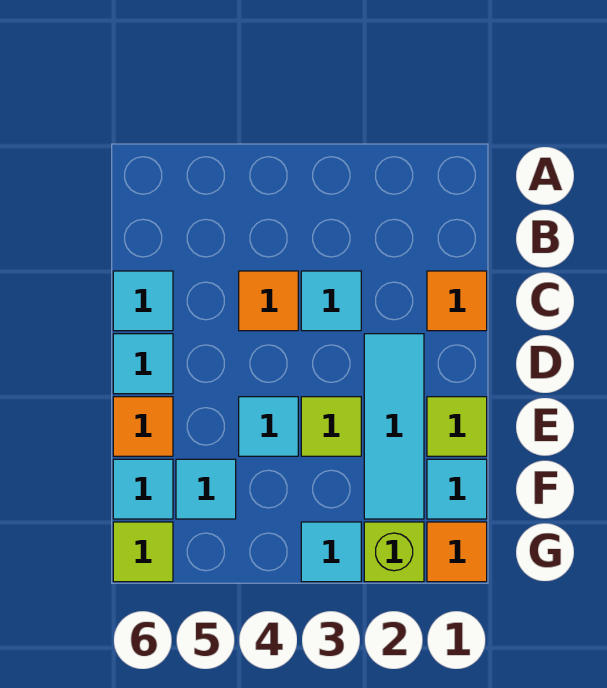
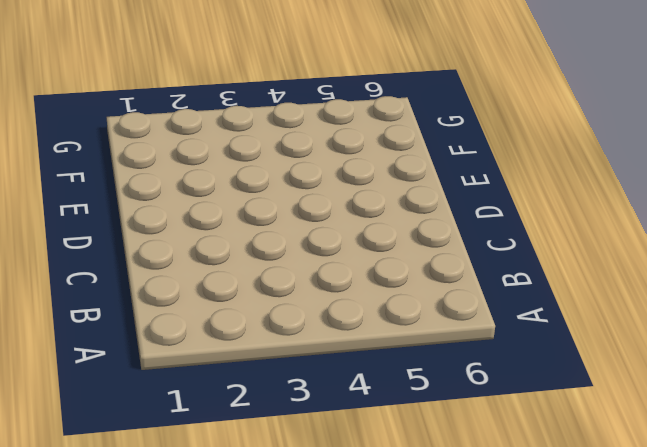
none -> orange tile C1 level 1
none -> cyan tile C3 level 1
none -> orange tile C4 level 1

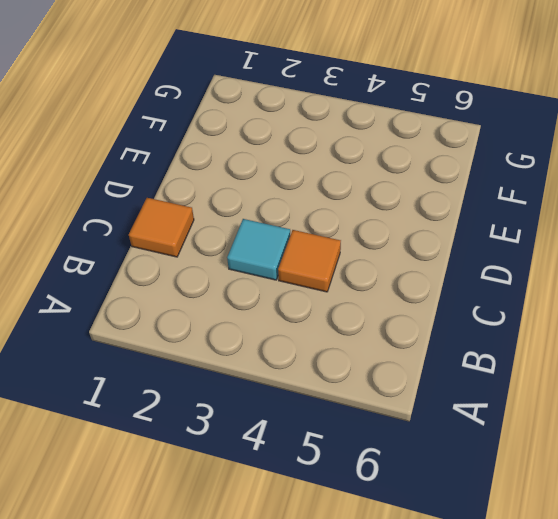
none -> cyan tile C6 level 1
none -> cyan tile D2:F2 level 1
none -> cyan tile D6 level 1

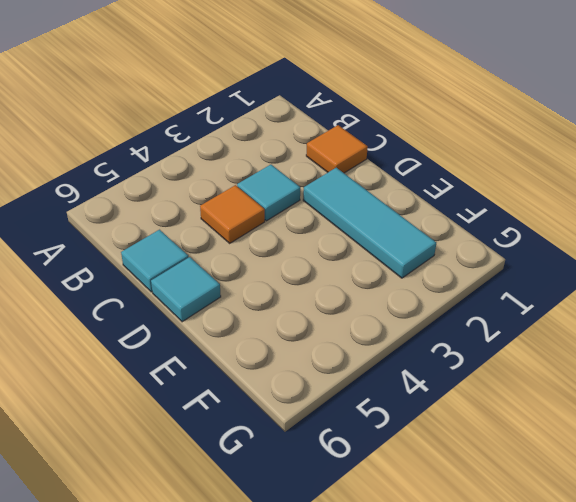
none -> lime tile E1 level 1
none -> lime tile E3 level 1
none -> cyan tile E4 level 1

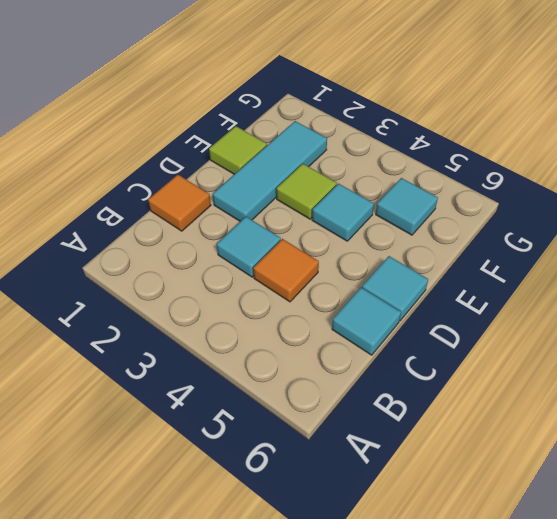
none -> orange tile E6 level 1
none -> cyan tile F1 level 1
none -> cyan tile F6 level 1

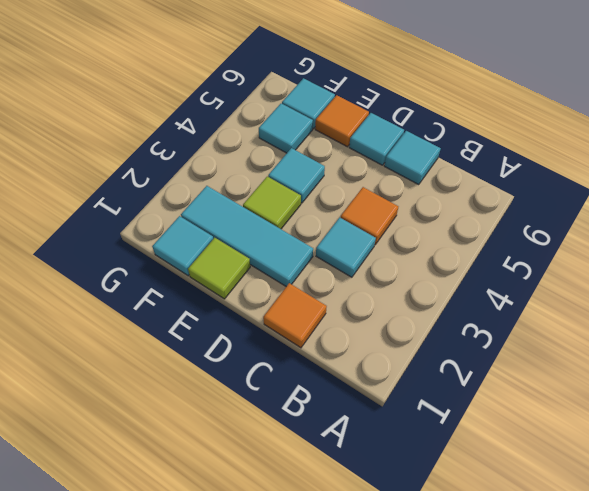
none -> orange tile G1 level 1
none -> lime brick G2 level 1
none -> cyan tile G3 level 1

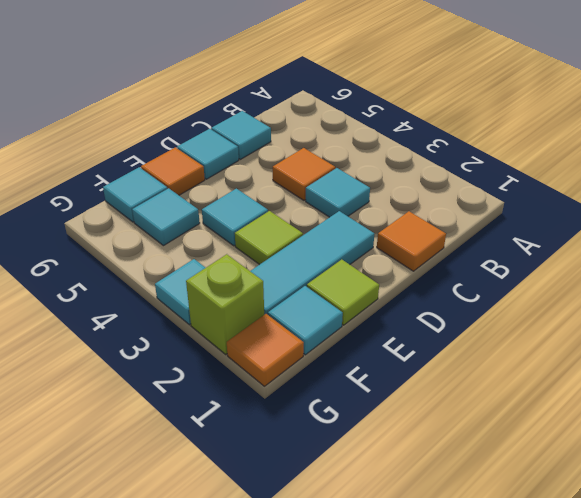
none -> lime tile G6 level 1

